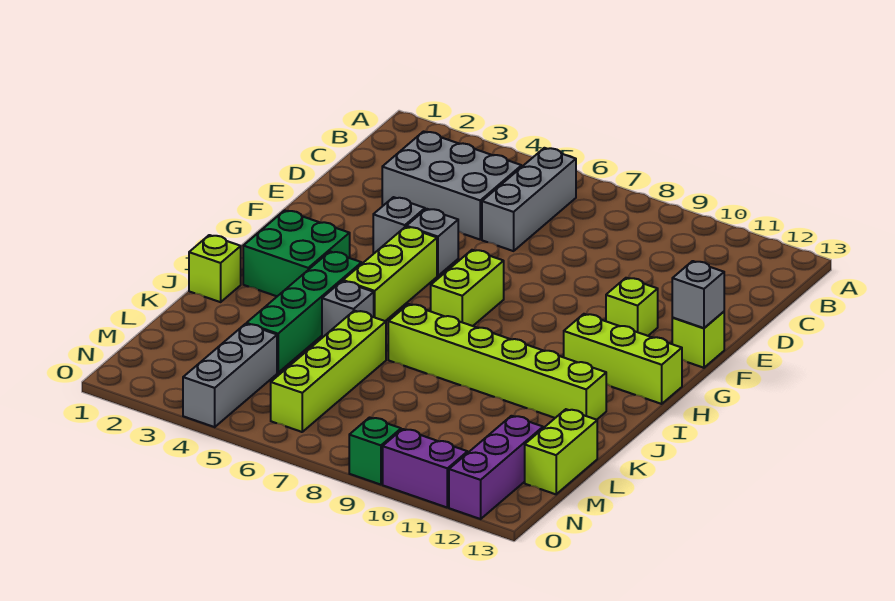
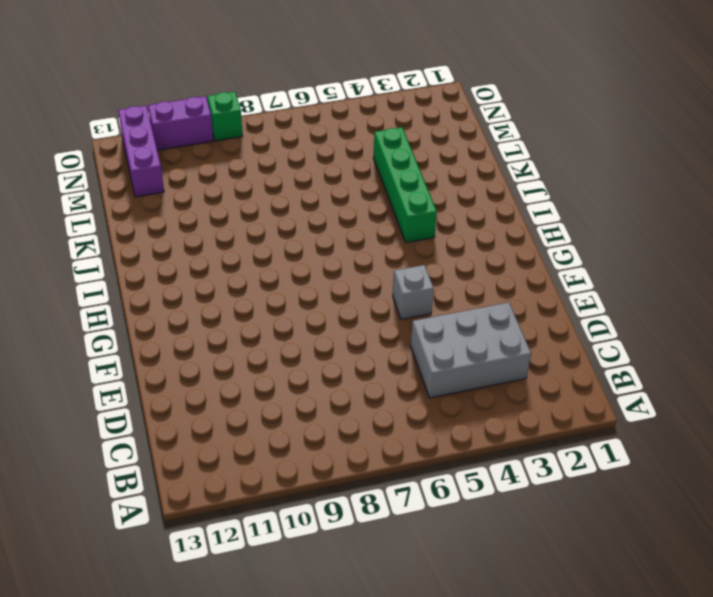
none -> grey brick B6:D6 level 1
none -> grey brick F4 level 1
none -> lime brick F11 level 1

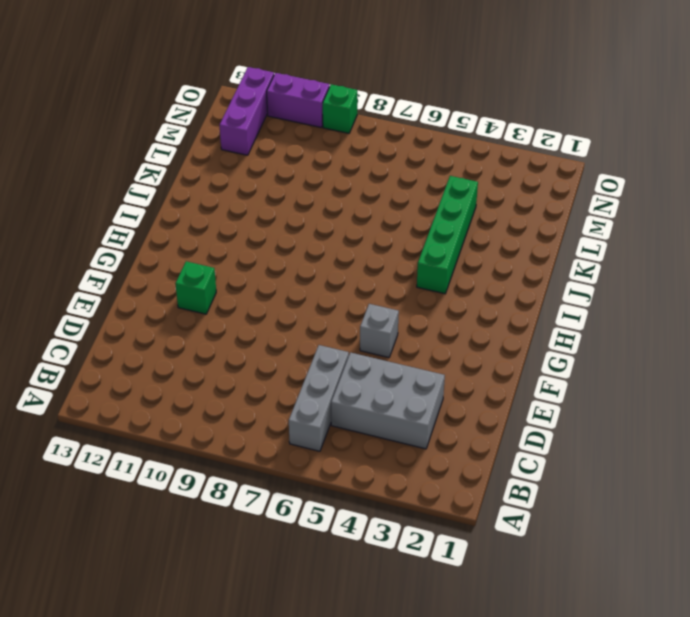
green brick F11 level 1 -> lime brick F11 level 1
none -> grey brick F4 level 1
none -> lime brick F13 level 1
none -> lime brick G5:I5 level 1

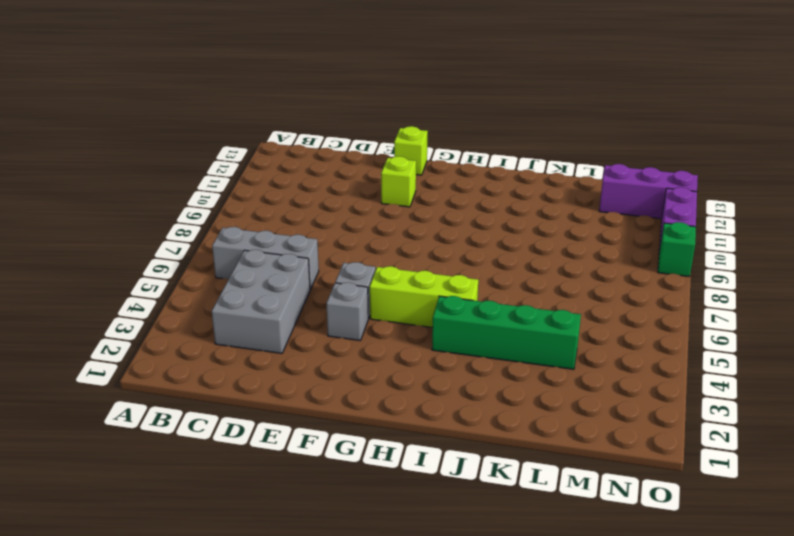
none -> lime brick G7:H7 level 1
none -> green brick H2:I3 level 1
none -> lime brick H11:H13 level 1

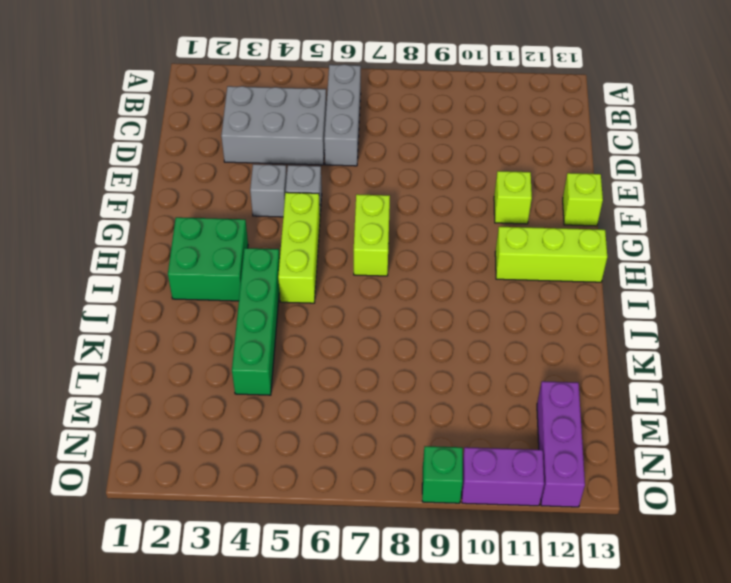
none -> lime brick J1 level 1
none -> grey brick J5 level 1
none -> lime brick J7:J12 level 1

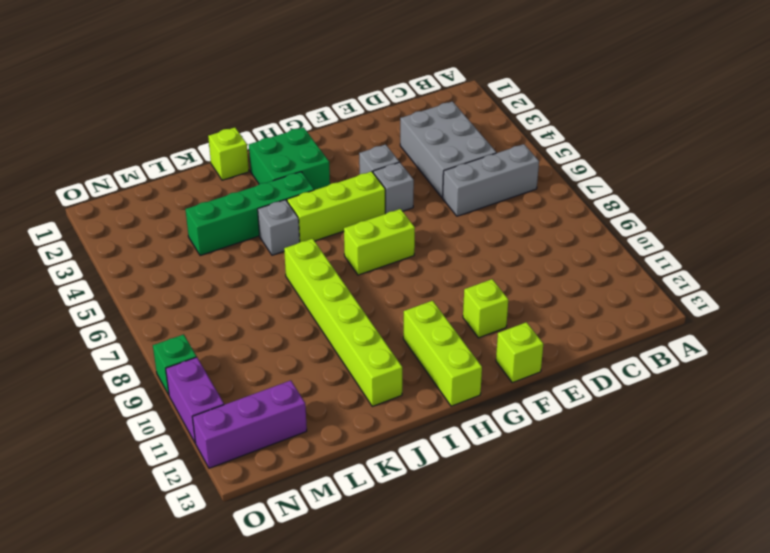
none -> lime brick K6:N6 level 1
none -> lime brick L13:M13 level 1
none -> grey brick M4:O4 level 1

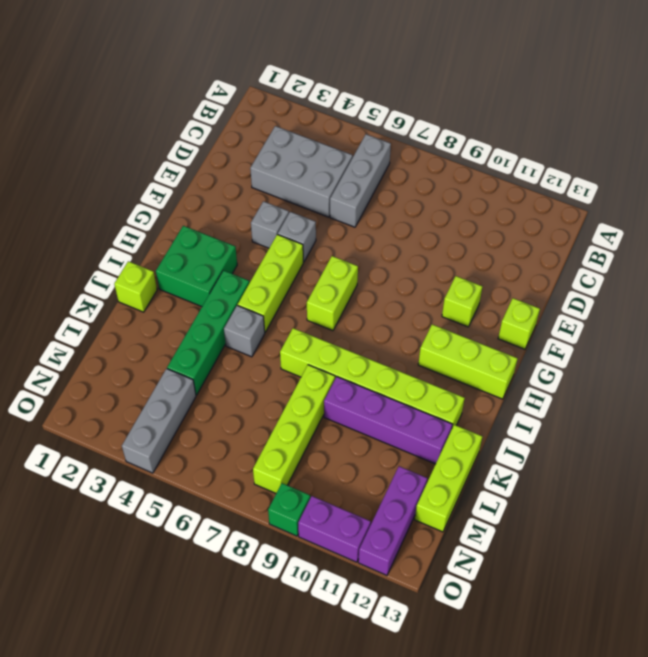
lime brick K8:N8 level 1 -> lime brick K6:N6 level 1
purple brick K9:K12 level 1 -> none
lime brick K13:M13 level 1 -> lime brick L13:M13 level 1
none -> grey brick F13 level 2

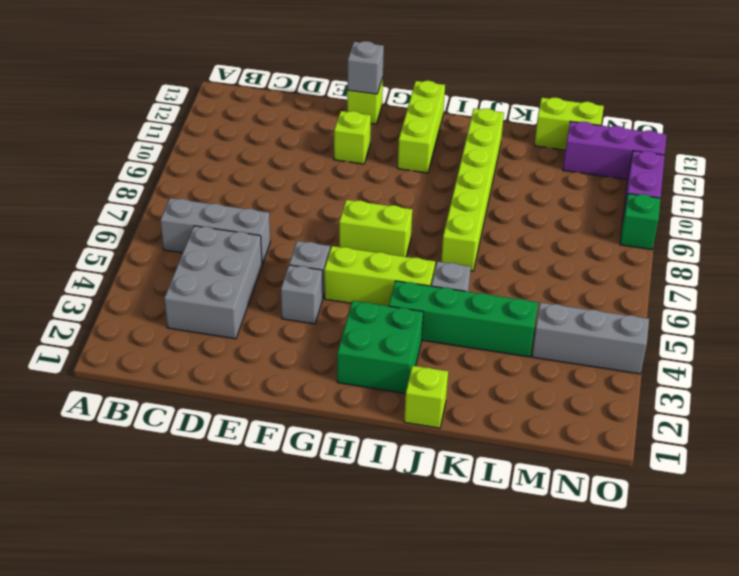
none -> lime brick K6:N6 level 1

